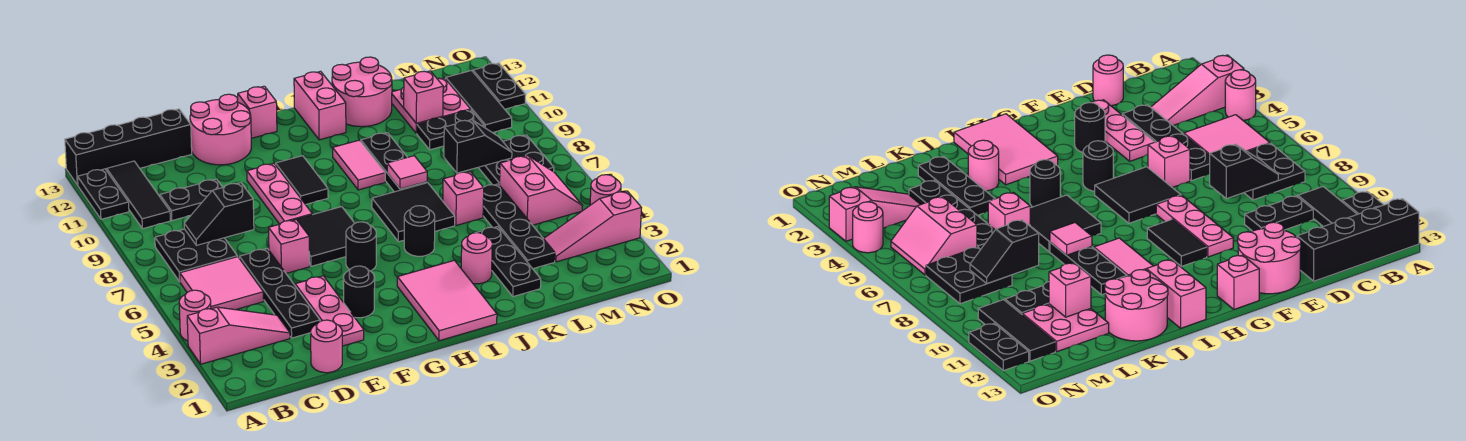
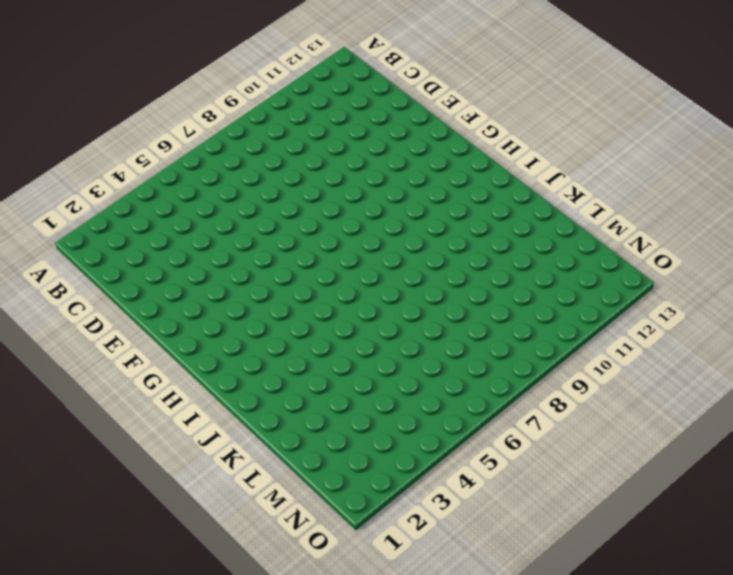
none -> pink slope A3:C3 level 1 top A
none -> pink round brick A4 level 1
none -> black plate A11:A12 level 1
none -> black brick A13:D13 level 1

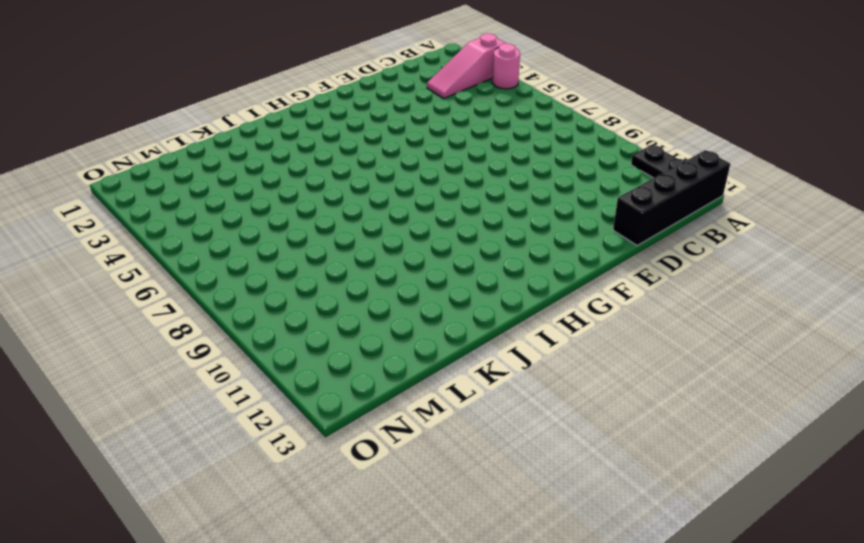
none -> pink tile B5:C6 level 1
none -> black plate B7:C8 level 1
none -> black tile B10:B12 level 1
none -> black plate C10:D10 level 1

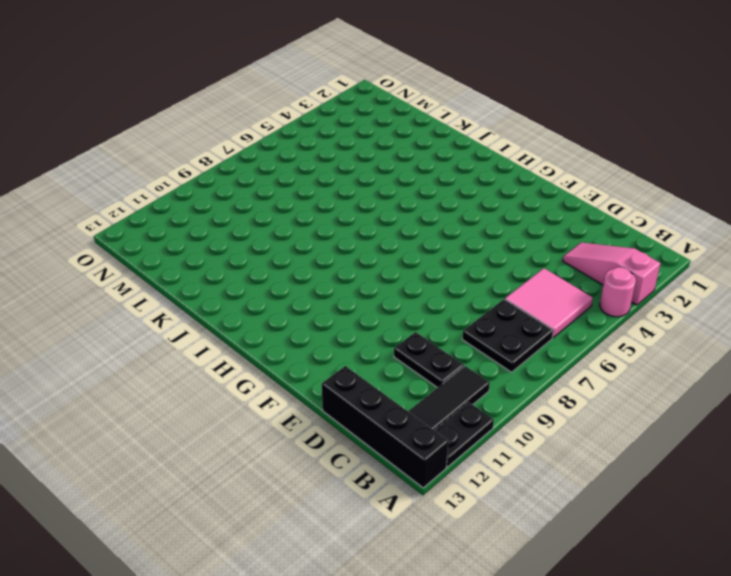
none -> pink round brick D1 level 1
none -> black plate D3:D6 level 1
none -> pink plate E2:E4 level 1
none -> pink brick E6 level 1

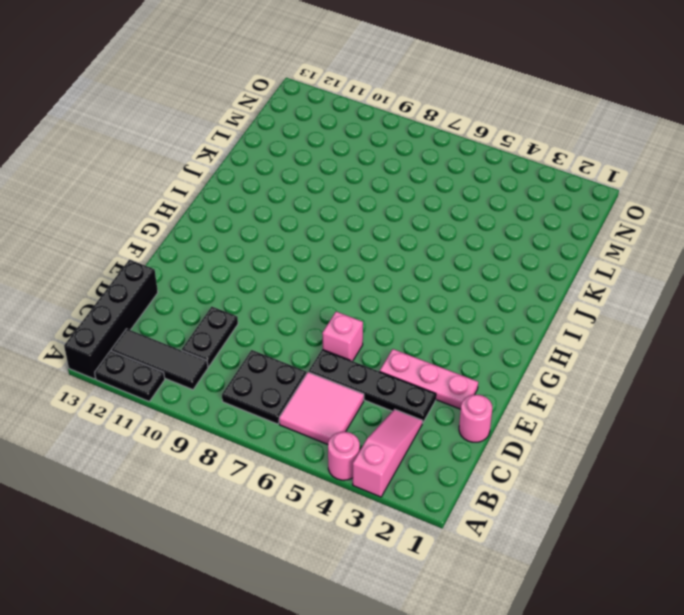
none -> pink round brick E12:F13 level 1
none -> black round brick F3 level 1
none -> black tile F6:G7 level 1
none -> pink plate F8:F10 level 1

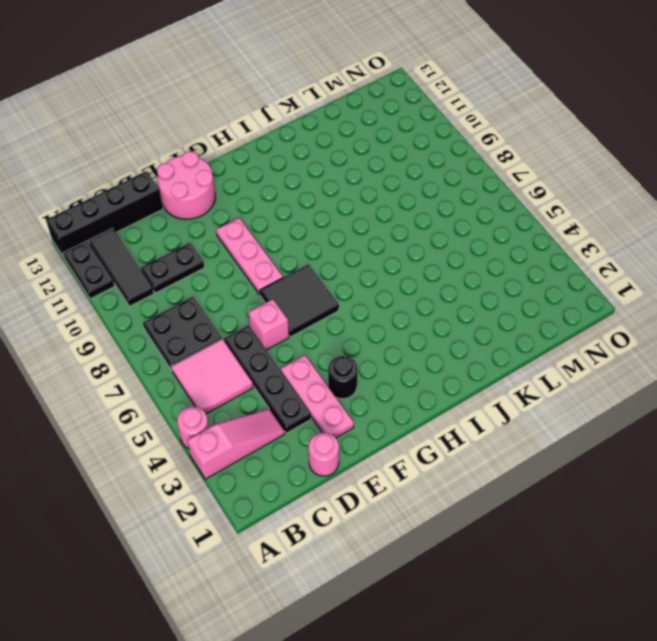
none -> black round brick G5 level 1
none -> black tile G9:G10 level 1
none -> pink brick G13 level 1
none -> pink tile H1:I3 level 1

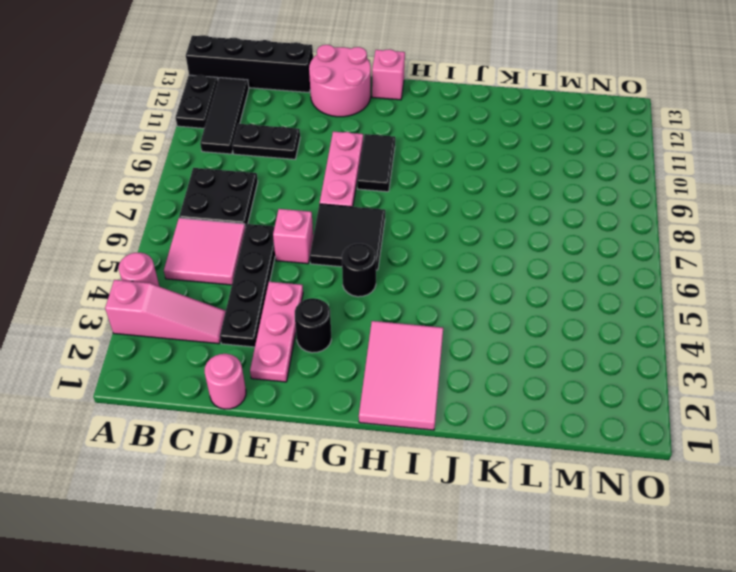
none -> black round brick I5 level 1
none -> black tile I6:J7 level 1
none -> pink tile I9:I10 level 1
none -> pink brick I12:I13 level 1

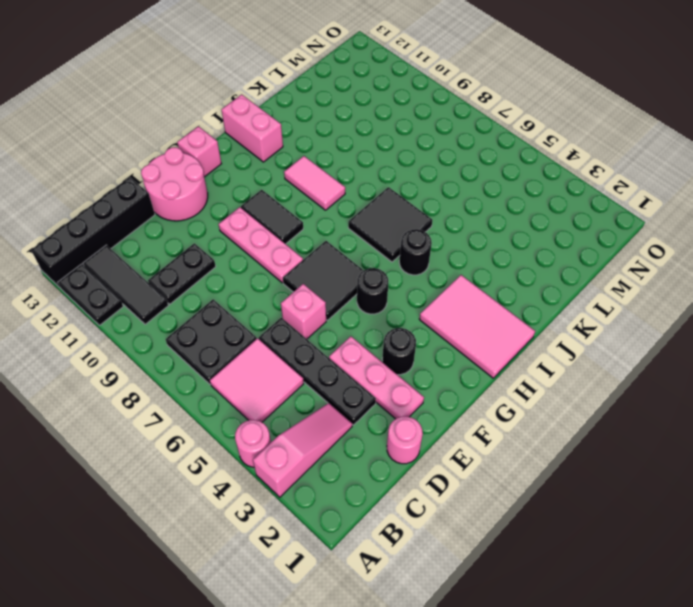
none -> pink round brick J3 level 1
none -> black plate J8:J10 level 1
none -> pink round brick J12:K13 level 1
none -> black plate K2:K4 level 1

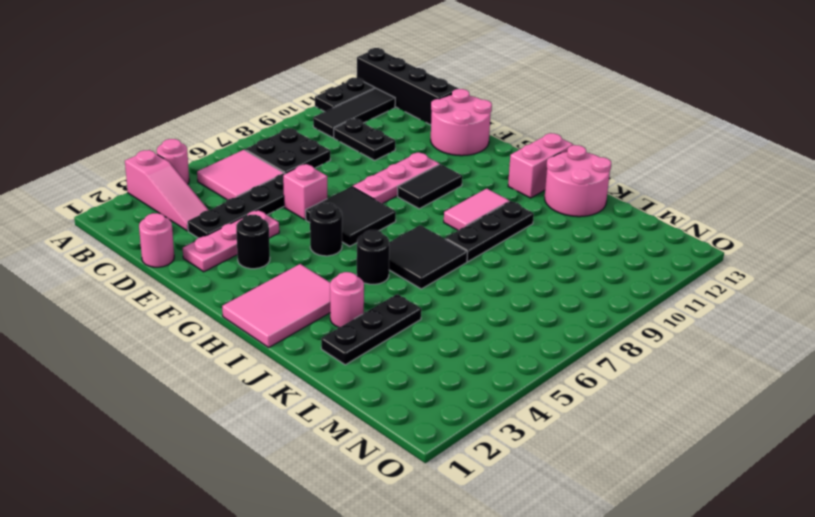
none -> pink brick G13 level 1
none -> pink brick K6 level 1
none -> black plate L3:L6 level 1
none -> black plate L10:M10 level 1

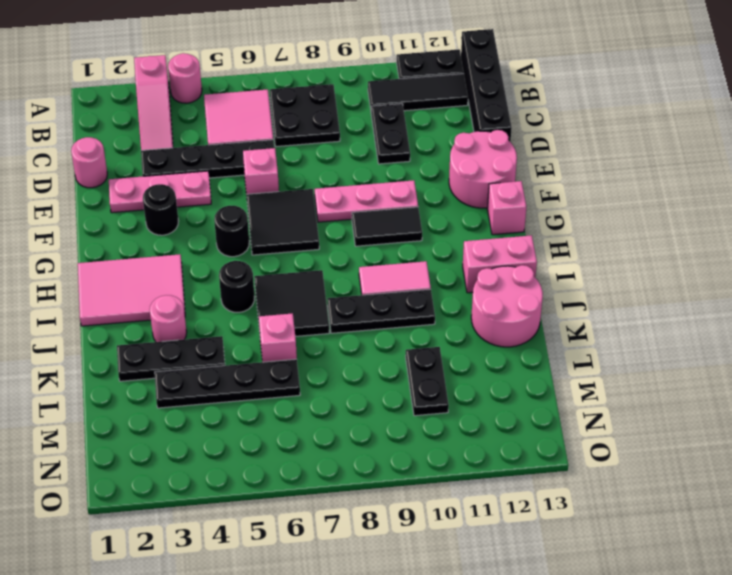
none -> pink plate L11:M12 level 1
none -> pink slope M3:O3 level 1 top O
none -> pink slope M5:N6 level 1 top M
none -> black plate M7:N8 level 1

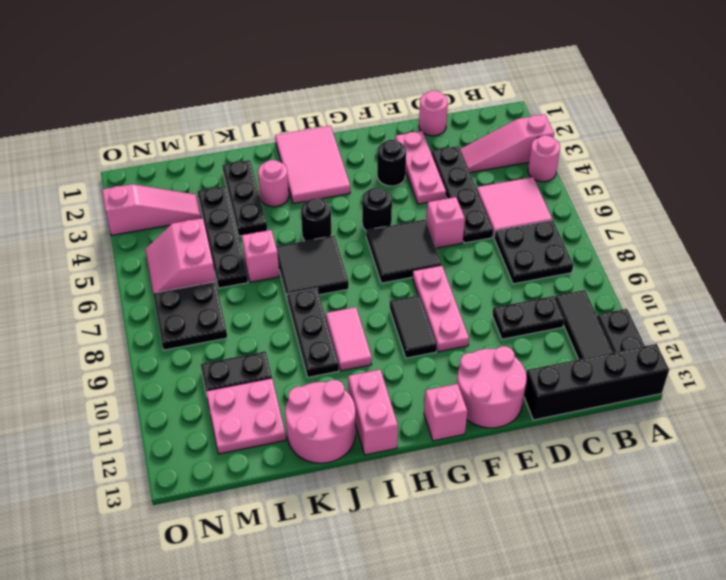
none -> black tile N10:N12 level 1
none -> pink round brick O4 level 1
none -> black plate O11:O12 level 1
none -> black slope C8:D8 level 2 top D

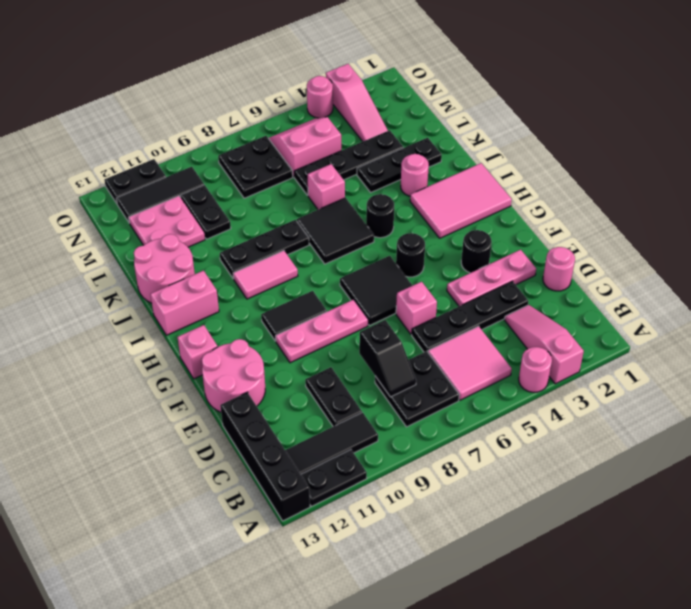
none -> pink tile J8 level 2
none -> black slope L8:M8 level 2 top L
none -> pink brick L11 level 2

